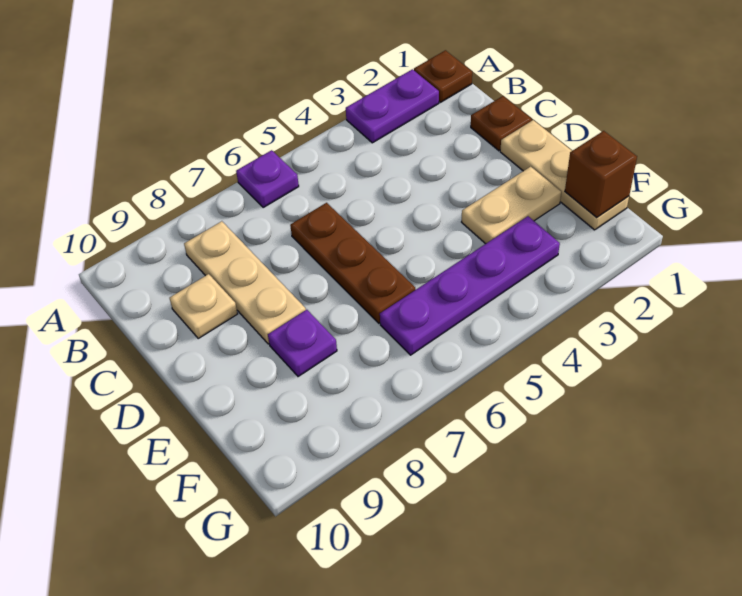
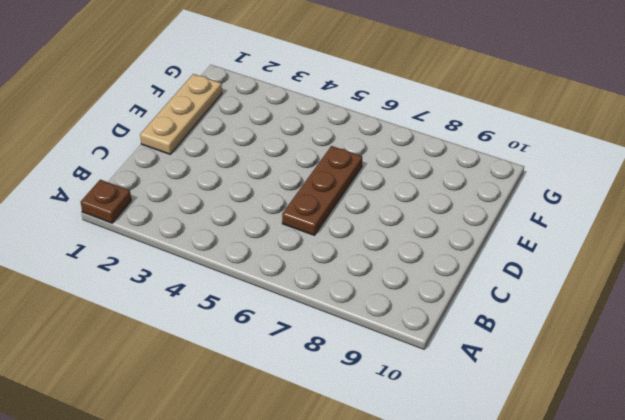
none -> purple plate A2:A3 level 1
none -> purple plate A6 level 1
none -> tan plate B8:D8 level 1

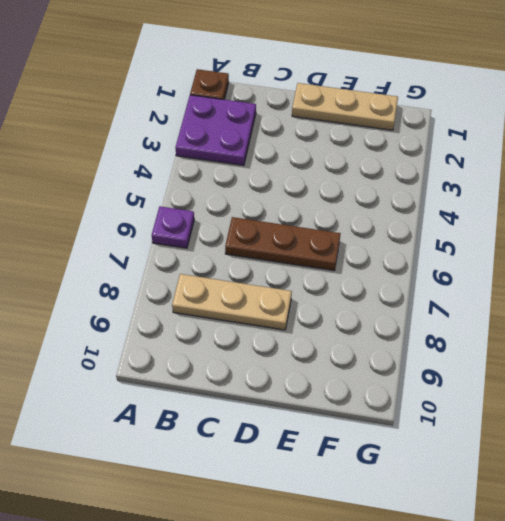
purple plate A2:B3 level 1 -> purple plate A2:A3 level 1
none -> brown plate C1 level 1
none -> tan plate C9 level 1
none -> tan plate E2:E3 level 1

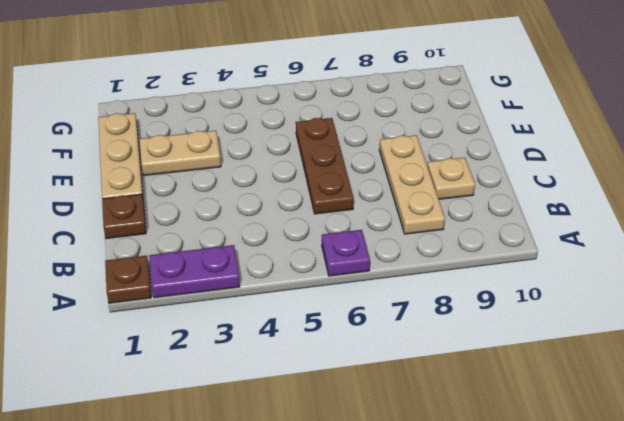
none -> purple plate E8 level 1
none -> purple plate F3:F6 level 1
none -> brown brick F1 level 2

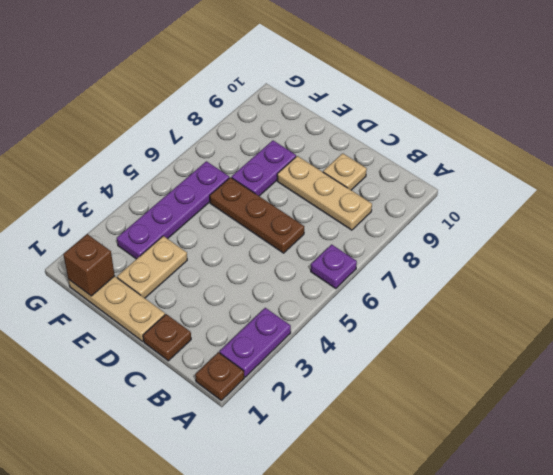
purple plate E7:E8 level 1 -> purple plate E8 level 1

